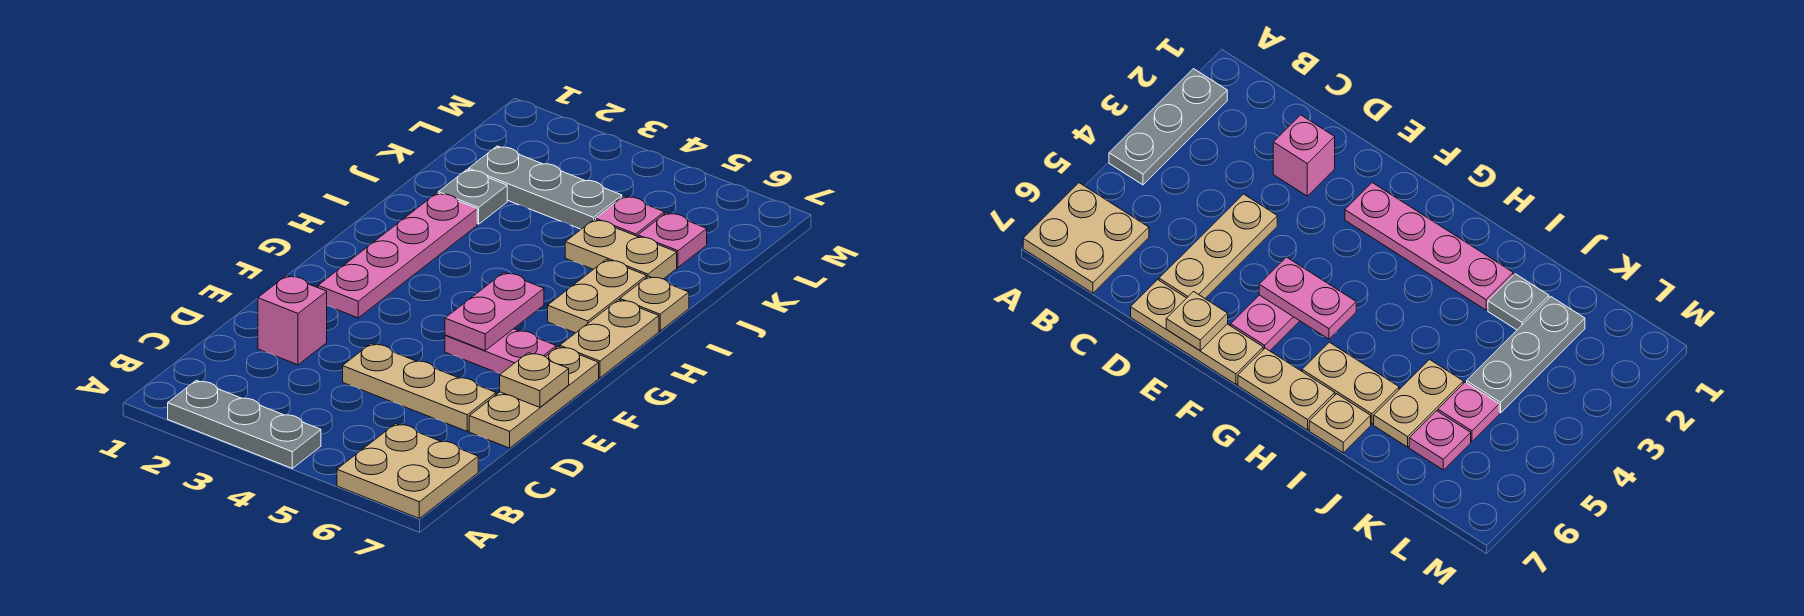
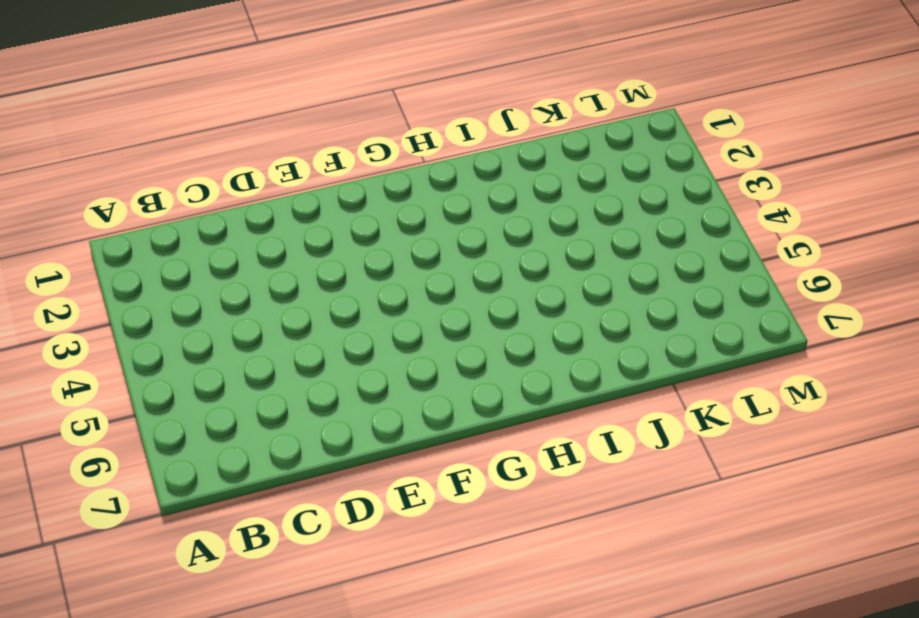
none -> grey plate A2:A4 level 1
none -> tan plate A6:B7 level 1
none -> pink brick D2 level 1

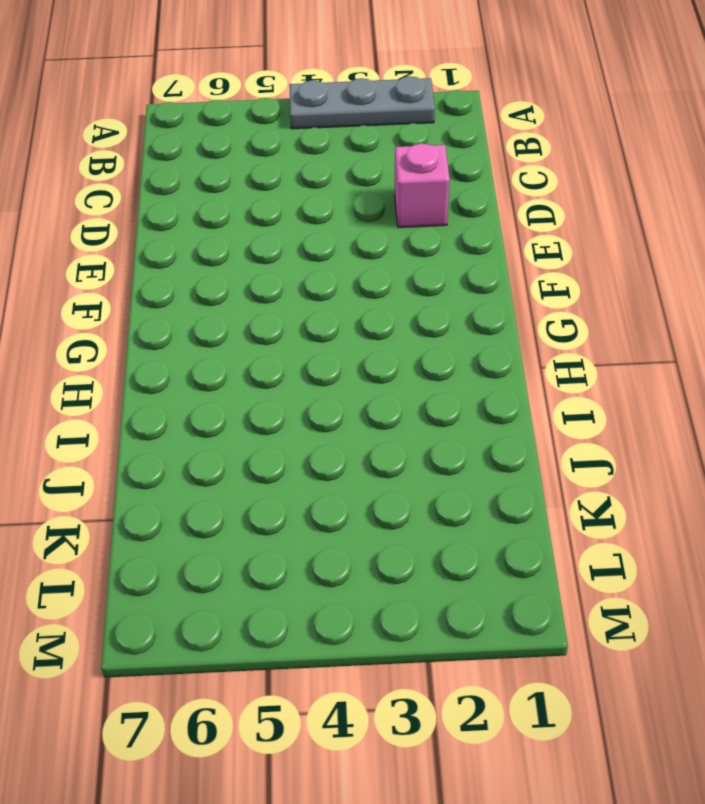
none -> tan plate A6:B7 level 1
none -> tan plate D4:D6 level 1
none -> tan plate D7:F7 level 1

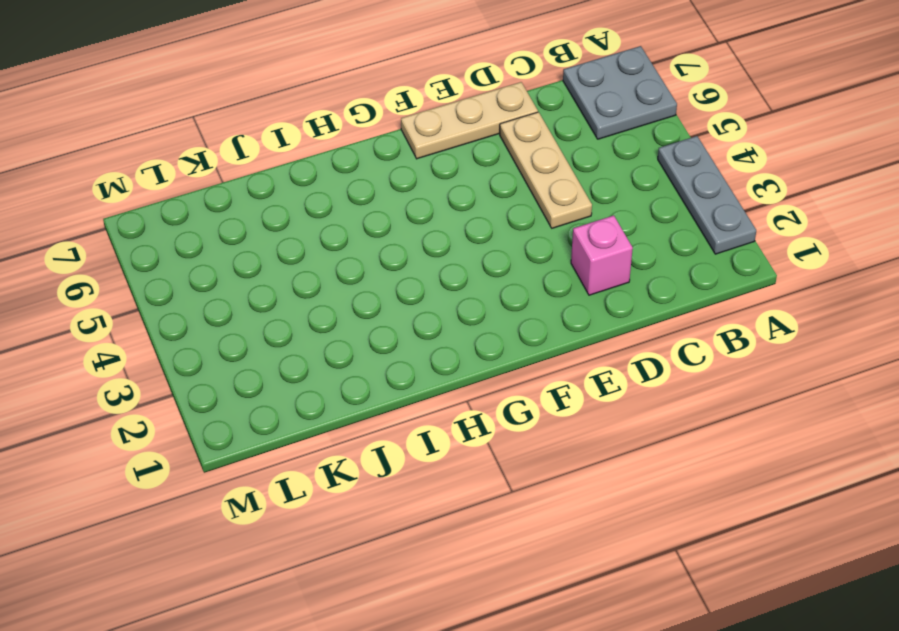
grey plate A6:B7 level 1 -> tan plate A6:B7 level 1
none -> pink plate F2:I2 level 1
none -> pink plate F5:F6 level 1
none -> tan plate G7:H7 level 1

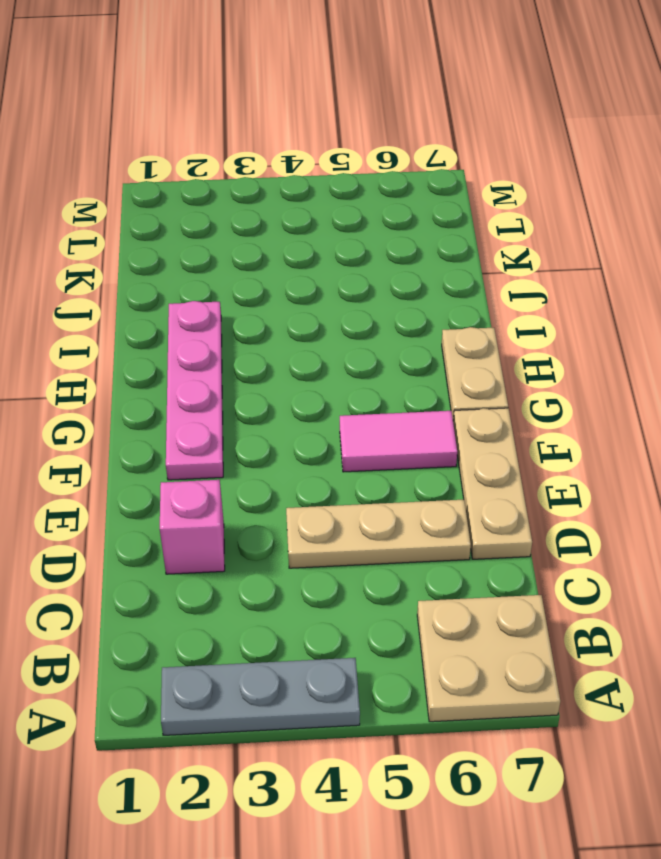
pink tile F5:F6 level 1 -> pink plate F5:F6 level 1
none -> tan plate H6:I6 level 1
none -> tan plate I7 level 1
none -> grey plate J2 level 1

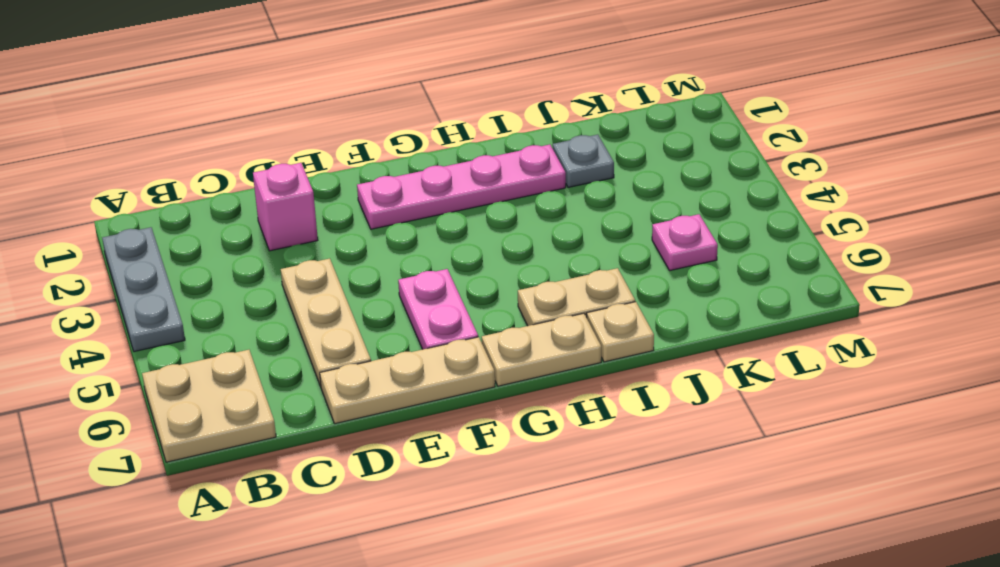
none -> tan plate J5:J6 level 1
none -> grey plate K2:K4 level 1
none -> pink plate K6 level 1

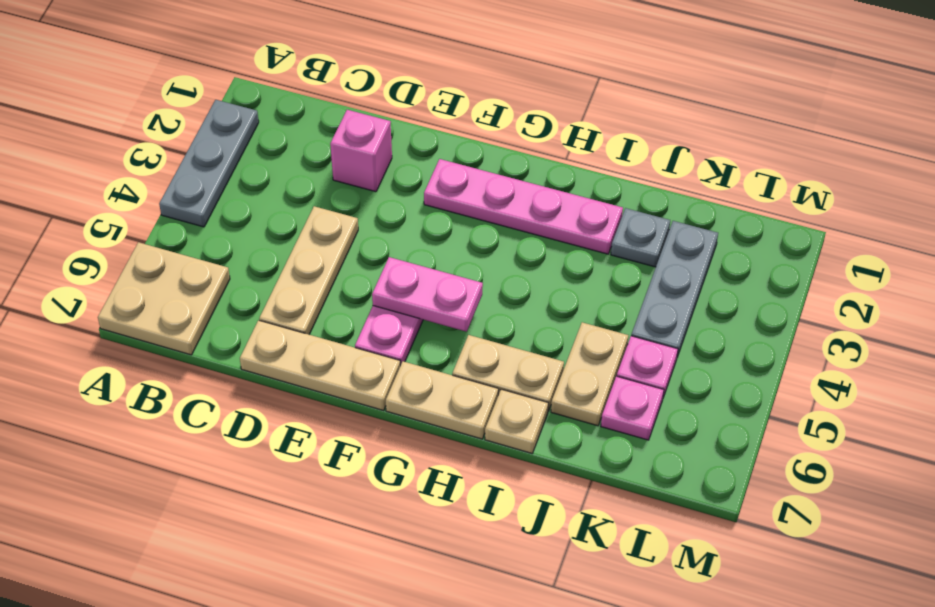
none -> tan plate E7 level 2

